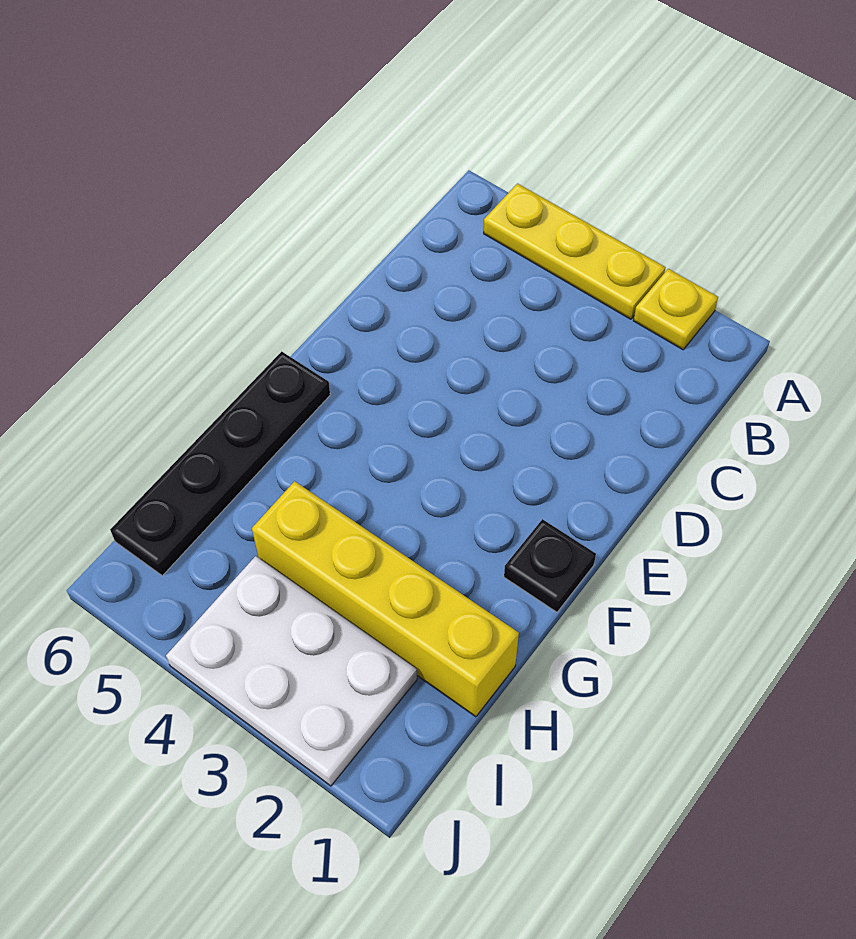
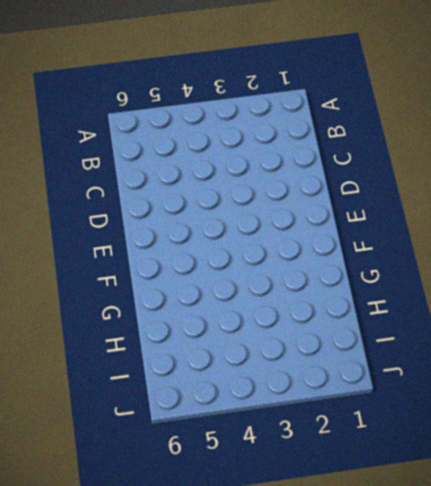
none -> yellow plate A2 level 1
none -> yellow plate A3:A5 level 1

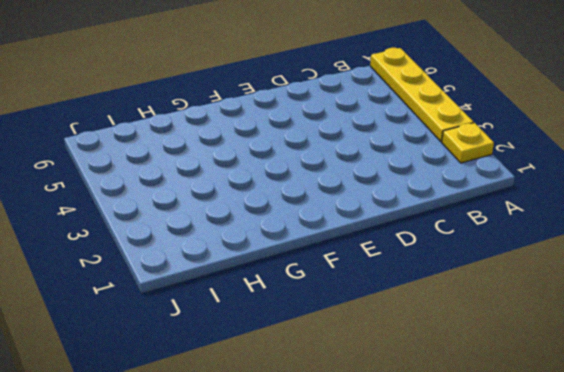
yellow plate A3:A6 level 1 -> yellow plate A3:A5 level 1
none -> black plate F1 level 1
none -> black plate F6:I6 level 1

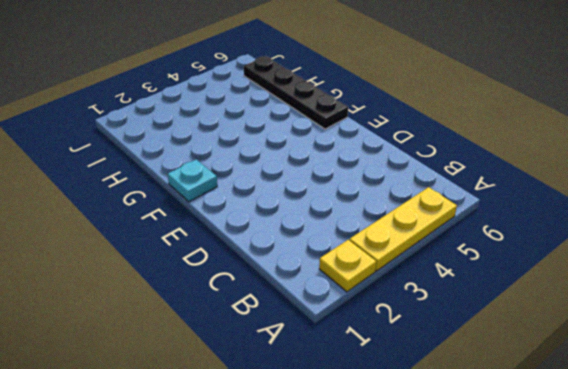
cyan plate F1 level 1 -> black plate F1 level 1
none -> yellow brick H1:H4 level 1
none -> white plate I2:J4 level 1

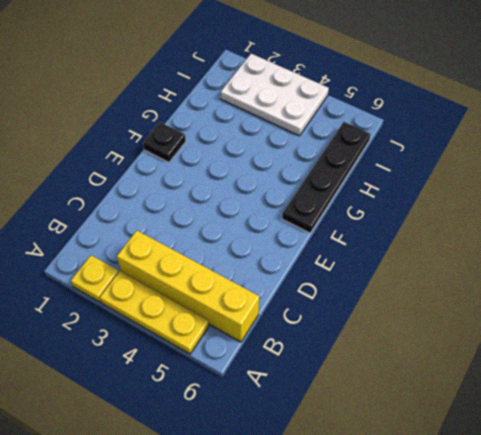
yellow brick B3:B6 level 1 -> yellow brick H1:H4 level 1

